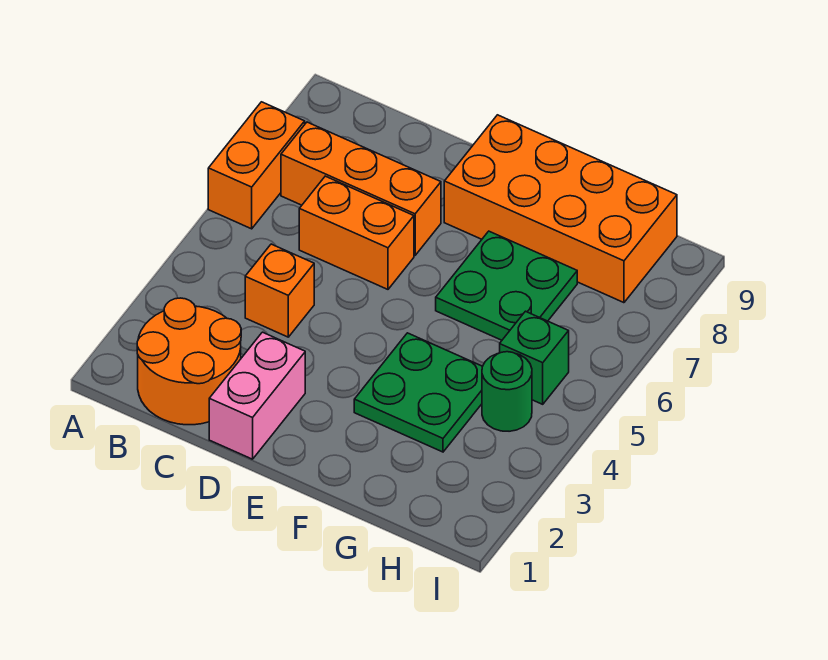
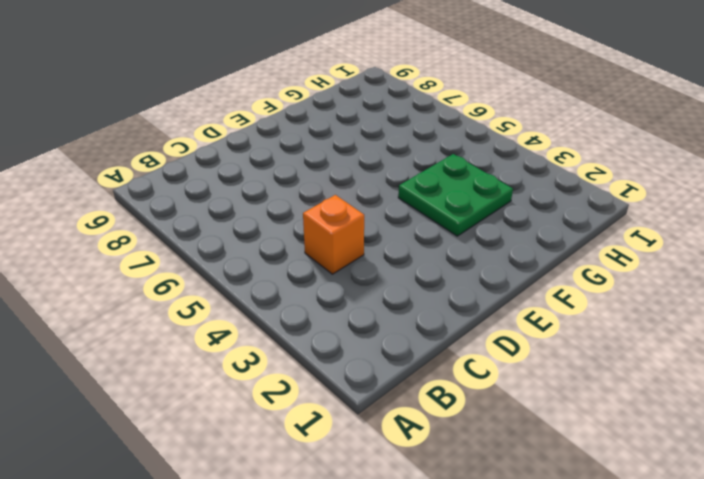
none -> orange brick A6:A7 level 1
none -> orange round brick B1:C2 level 1

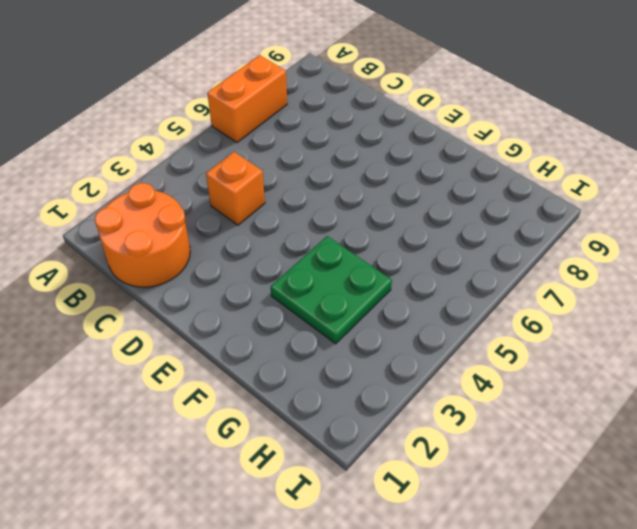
none -> orange brick B7:D7 level 1
none -> orange brick C6:D6 level 1

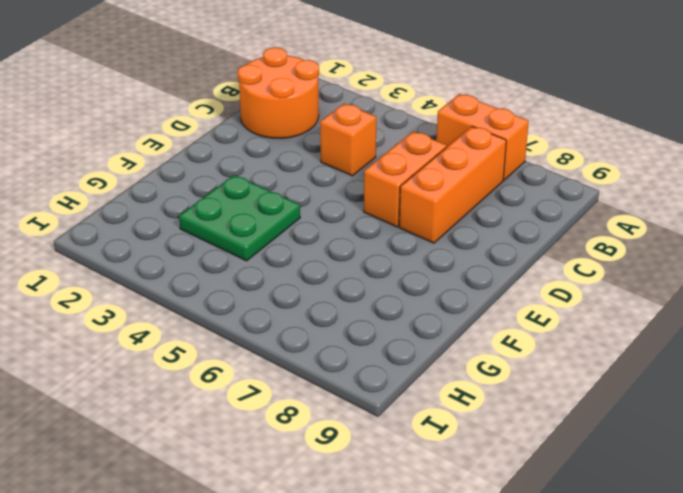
none -> pink brick D1:D2 level 1
none -> orange brick E8:H9 level 1

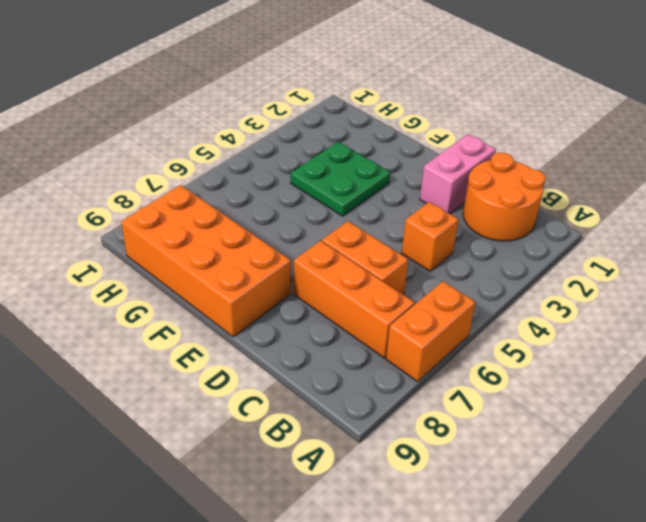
none -> green plate F6:G7 level 1
none -> green round brick H4 level 1

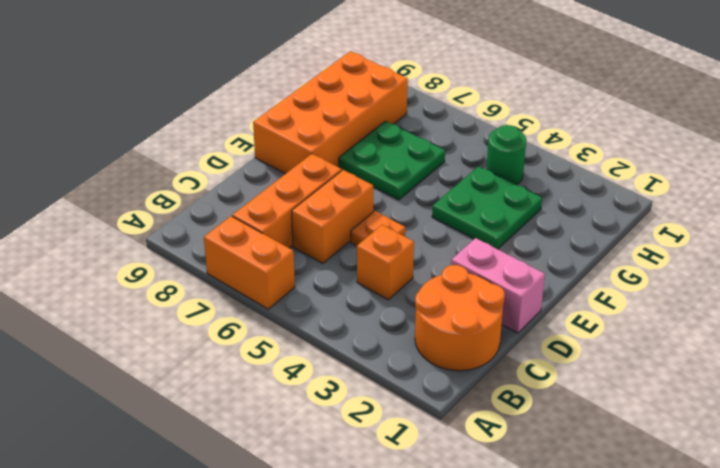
orange plate D5 level 1 -> none
none -> green brick H5 level 1

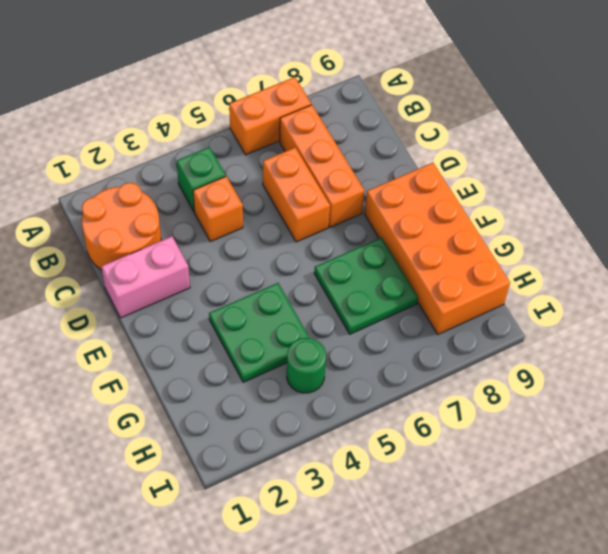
green brick B4 level 1 -> green brick H5 level 1

